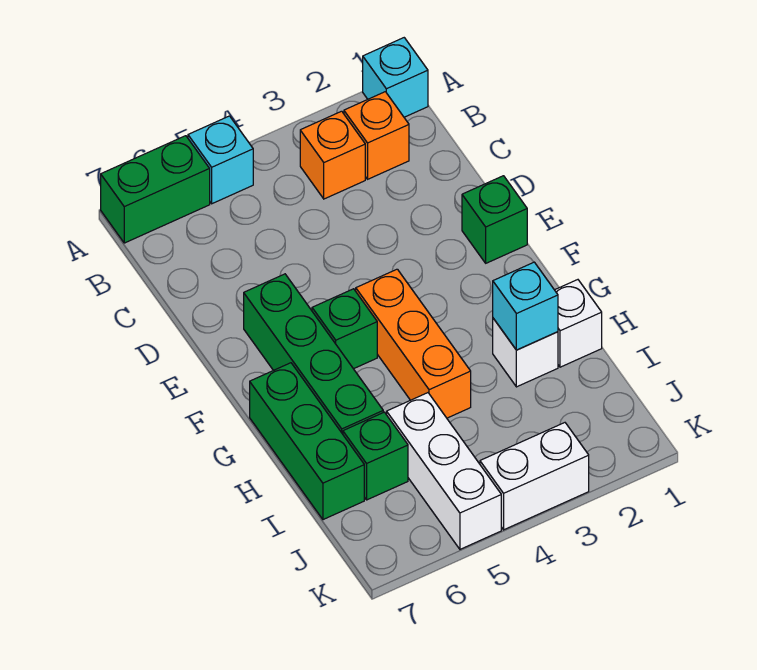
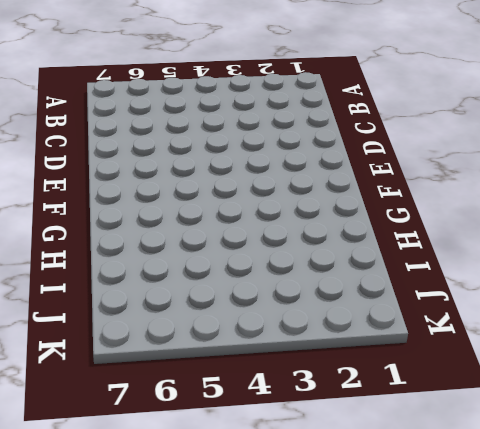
none -> cyan brick A1 level 1
none -> cyan brick A5 level 1
none -> green brick A6:A7 level 1

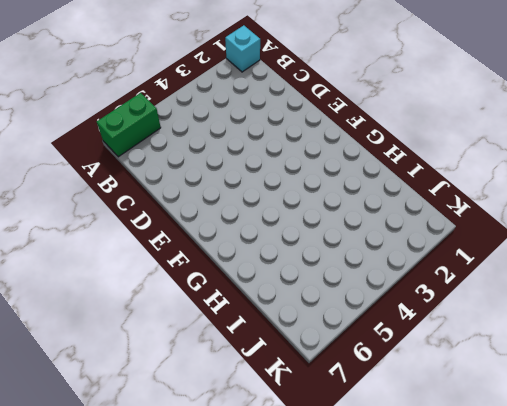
none -> cyan brick A5 level 1
none -> orange brick B2 level 1
none -> orange brick B3 level 1

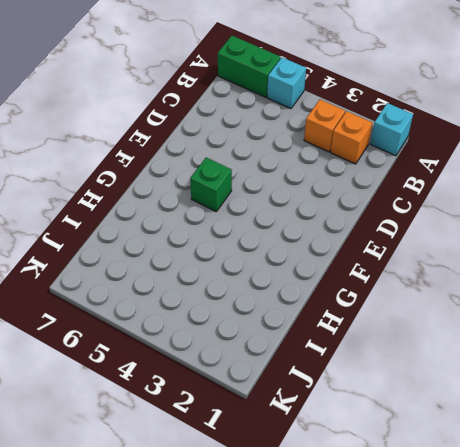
none -> green brick E1 level 1
none -> green brick E6:H6 level 1
none -> orange brick F4:H4 level 1

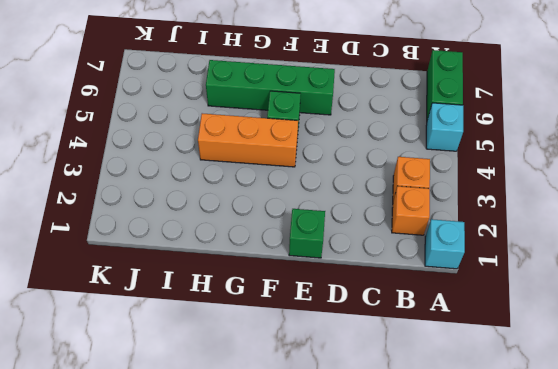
none -> green brick G7:I7 level 1
none -> white brick H1 level 1
none -> white brick H2 level 1

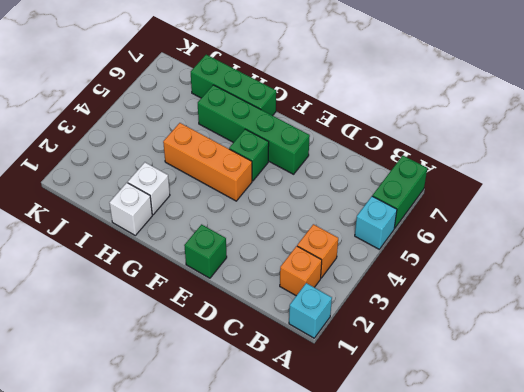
none -> white brick I5:K5 level 1
none -> green brick I6 level 1
none -> white brick K3:K4 level 1

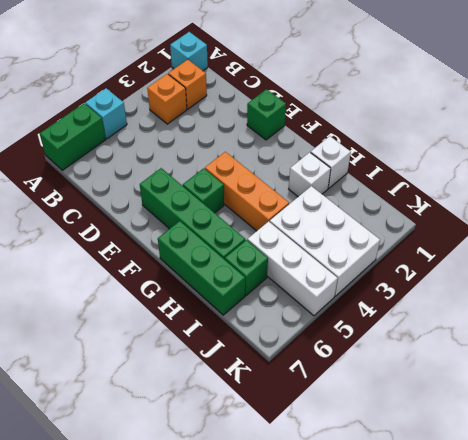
white brick I3:K4 level 1 -> white brick K3:K4 level 1
none -> cyan brick H2 level 2

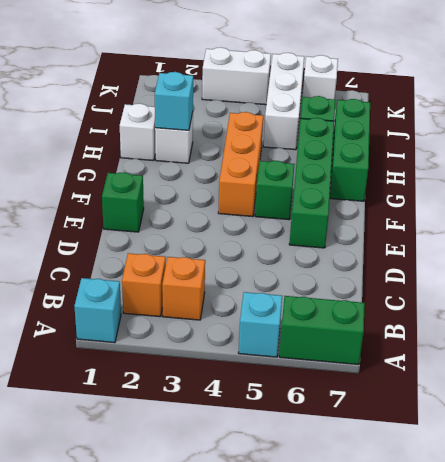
white brick K6 level 1 -> none

